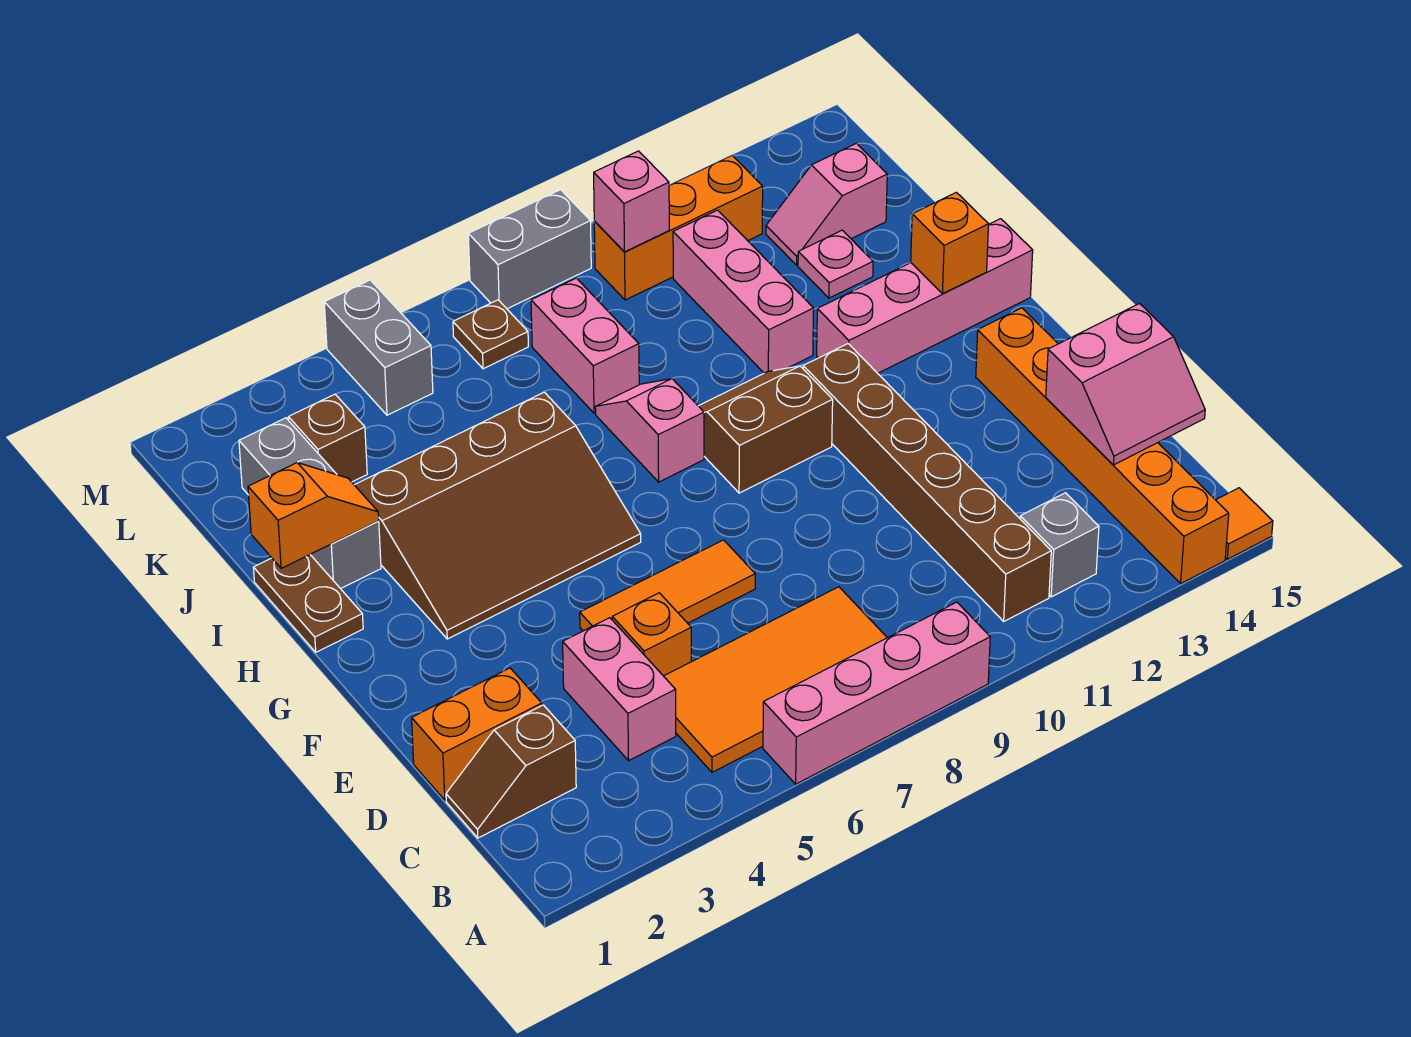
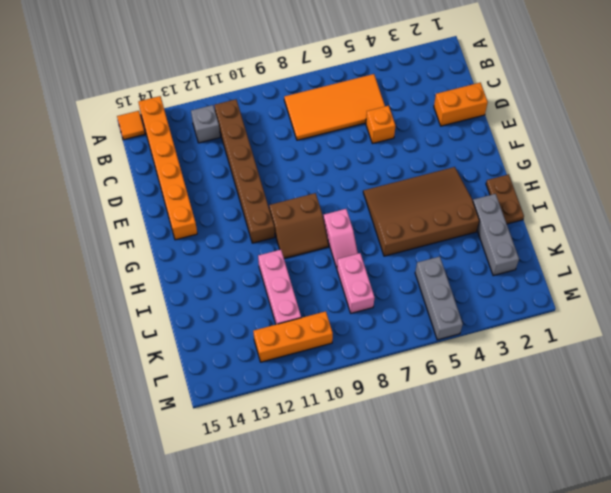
grey brick K5:M5 level 1 -> grey brick L5:M5 level 1
none -> pink brick A6:A9 level 1
none -> brown slope C1:C2 level 1 top 2
none -> pink brick C4:D4 level 1
none -> orange tile E5:E7 level 1

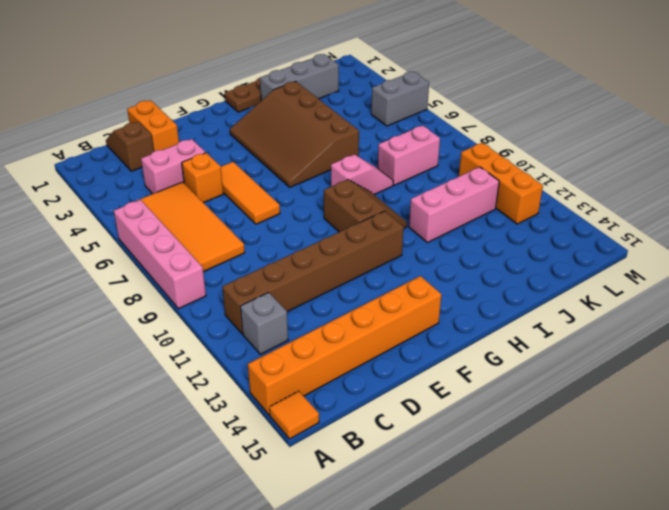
none -> pink brick H12:H15 level 1
none -> pink plate J13 level 1
none -> brown brick K3 level 1
none -> pink slope K13:K14 level 1 top 14

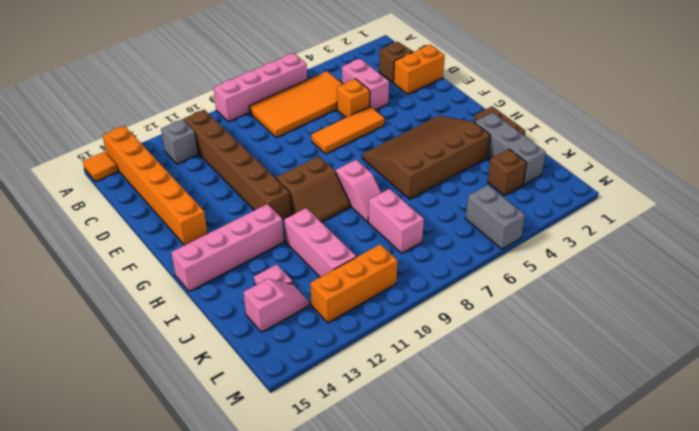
none -> brown plate L7 level 1
none -> grey brick M8:M9 level 1
none -> pink slope C14:D15 level 2 top D
none -> orange brick H14 level 2

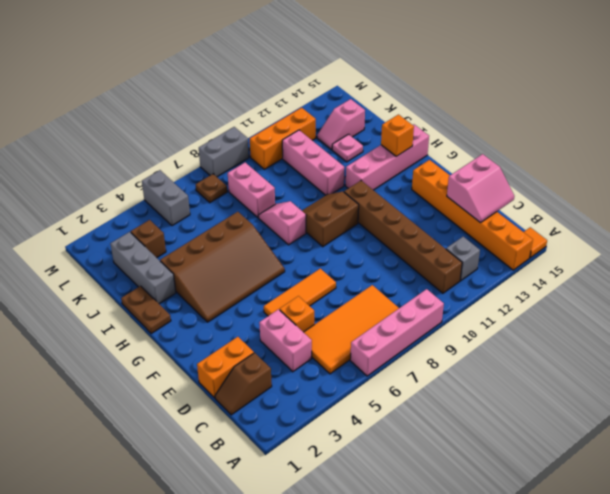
none -> orange slope I1:I2 level 2 top 1
none -> pink brick L10 level 2

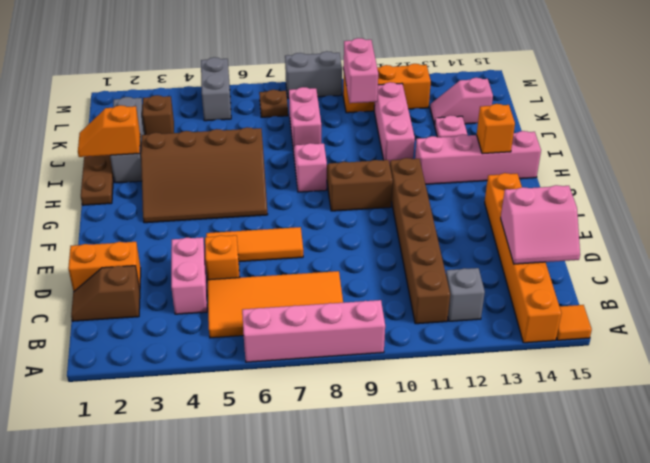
orange slope I1:I2 level 2 top 2 -> orange slope I1:I2 level 2 top 1
pink brick K10:L10 level 2 -> pink brick L10 level 2

